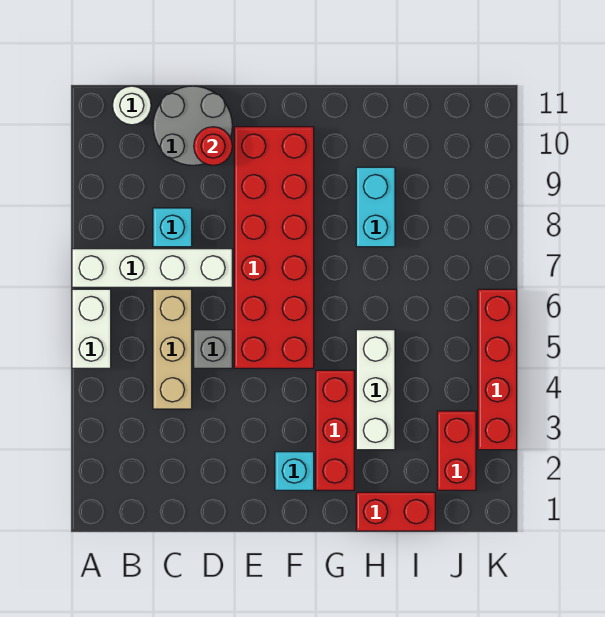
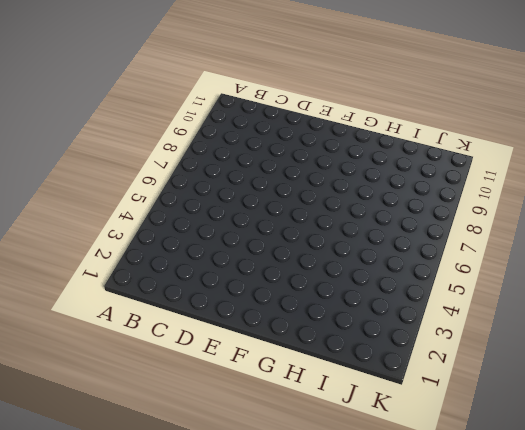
none -> white brick A5:A6 level 1
none -> white brick A7:D7 level 1
none -> white round brick B11 level 1

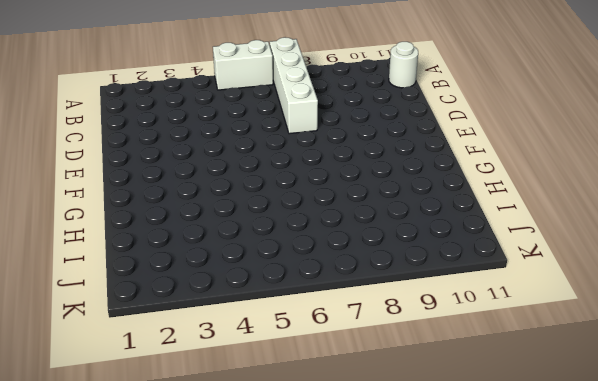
none -> tan brick C4:C6 level 1
none -> cyan brick C8 level 1
none -> grey round brick C10:D11 level 1

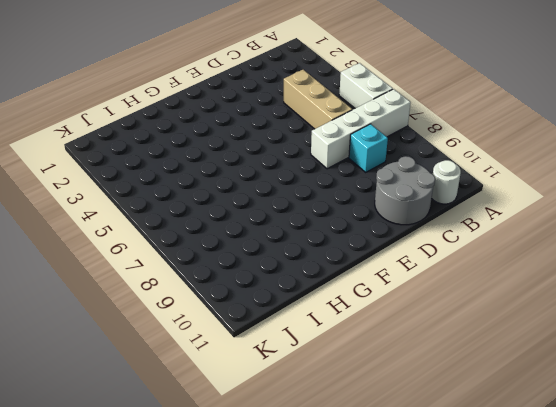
none -> grey brick D5 level 1
none -> red brick E5:F10 level 1
none -> cyan brick F2 level 1

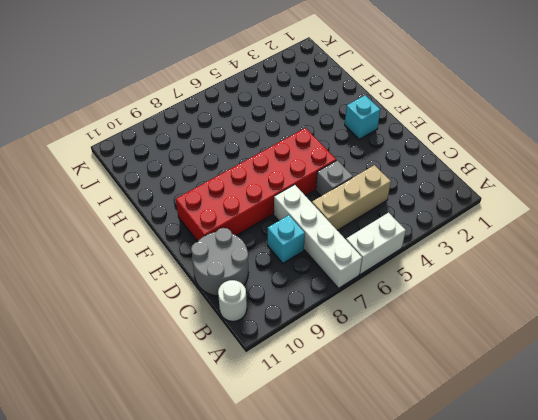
none -> red brick G2:G4 level 1
none -> red brick H1:I1 level 1
none -> white brick H3:H5 level 1

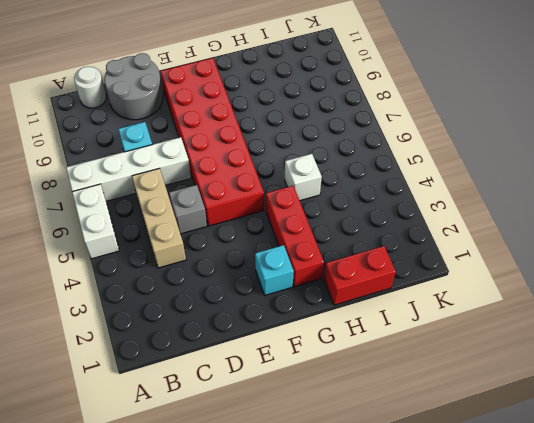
white brick H5 level 1 -> white brick H3:H5 level 1
none -> cyan brick H8:H9 level 1
none -> red brick J2:J3 level 1
none -> red brick K3:K6 level 1

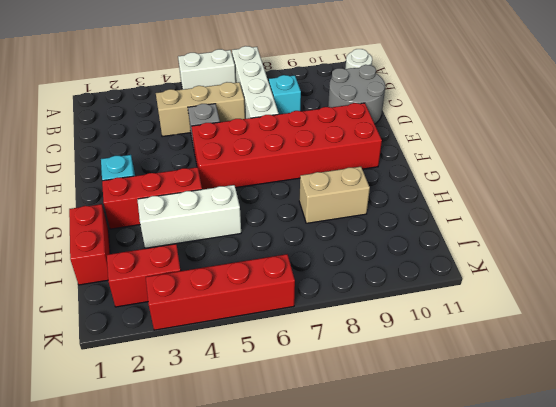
tan brick H8:H9 level 1 -> cyan brick H8:H9 level 1
none -> red round brick D10 level 2

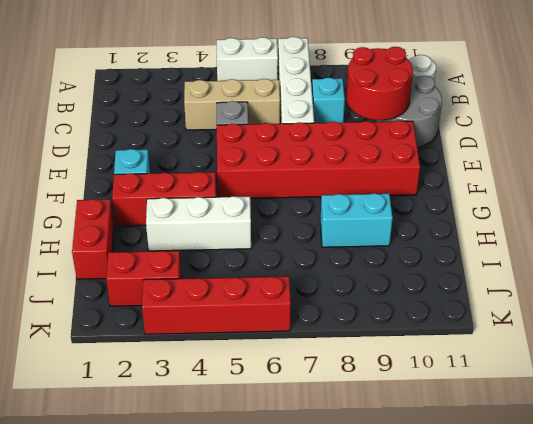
red round brick C9:D10 level 2 -> red round brick D10 level 2

